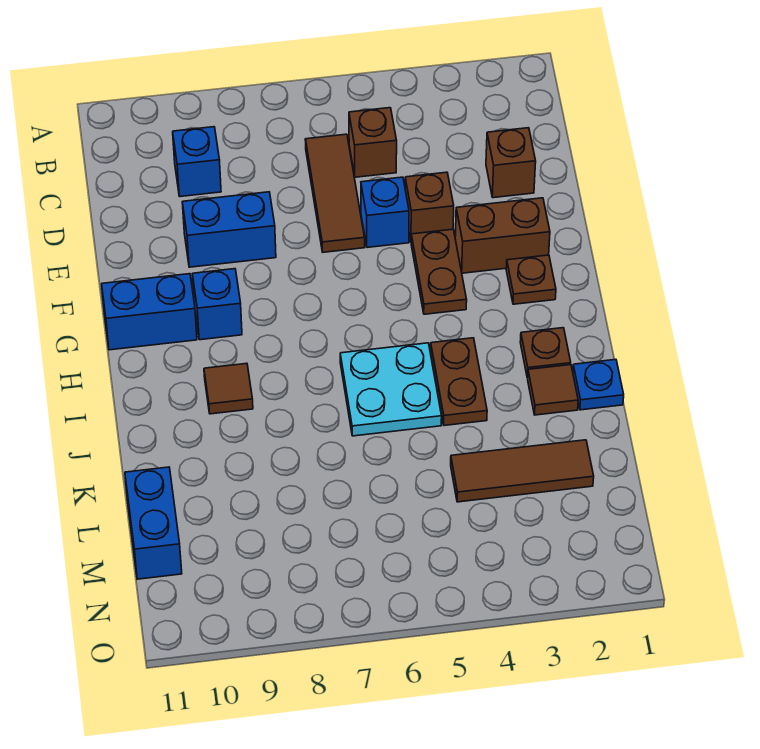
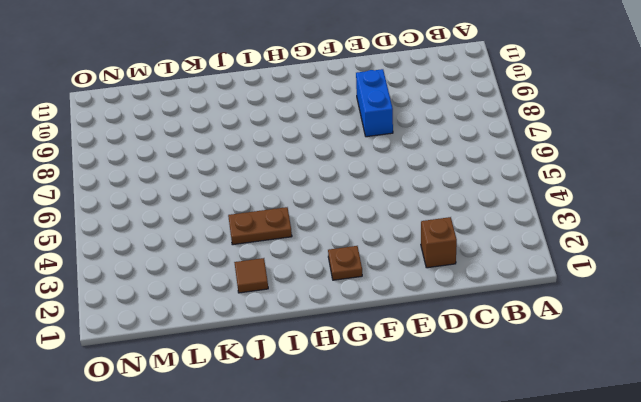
none -> brown brick C5 level 1
none -> brown tile C6:E6 level 1
none -> blue brick C9 level 1

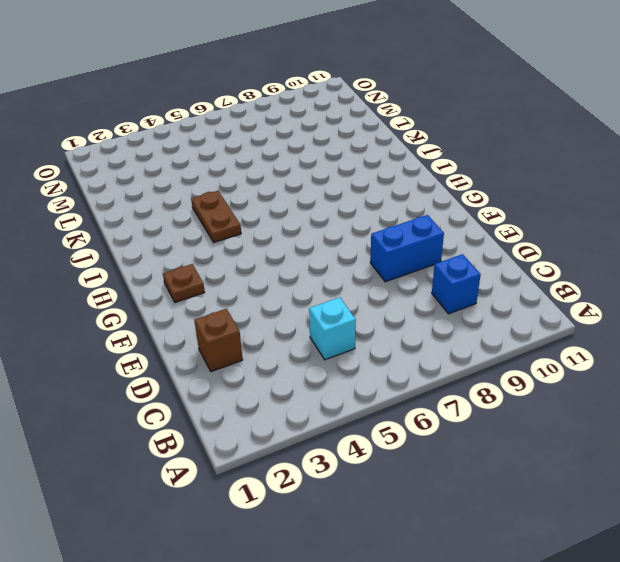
cyan brick C5 level 1 -> brown brick C5 level 1
none -> brown tile C6:E6 level 1
none -> brown brick E4 level 1
none -> blue brick E5 level 1

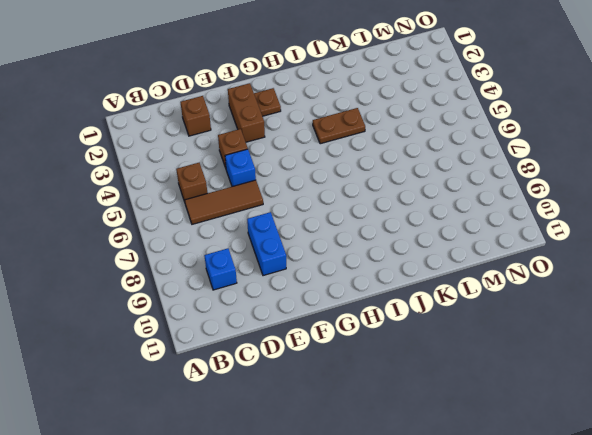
none -> brown plate F4:G4 level 1
none -> blue brick G9 level 1
none -> blue brick G10:G11 level 1

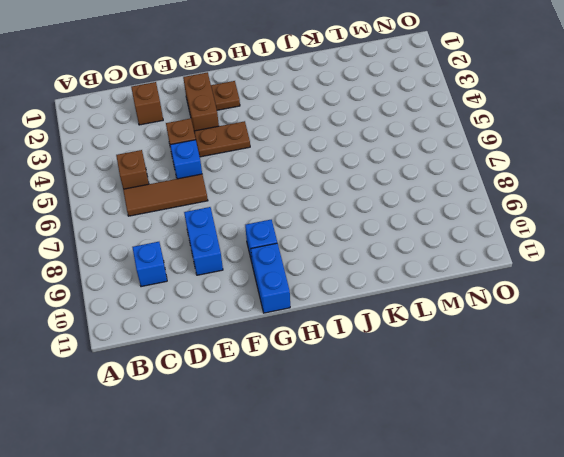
none -> brown plate I2 level 1
none -> brown plate I4:J4 level 1
none -> cyan plate I5:J6 level 1

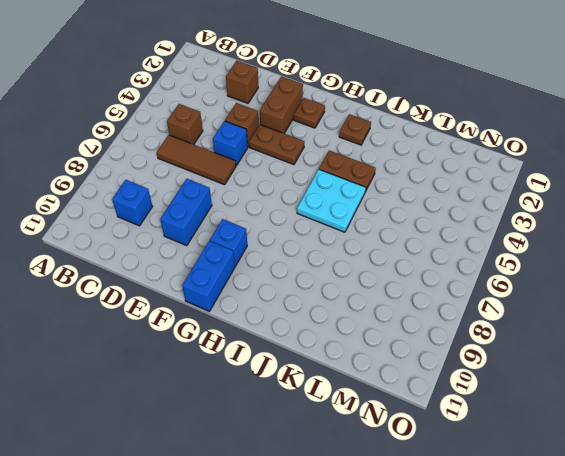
none -> brown tile I9 level 1
none -> blue plate J1 level 1
none -> brown tile J2 level 1

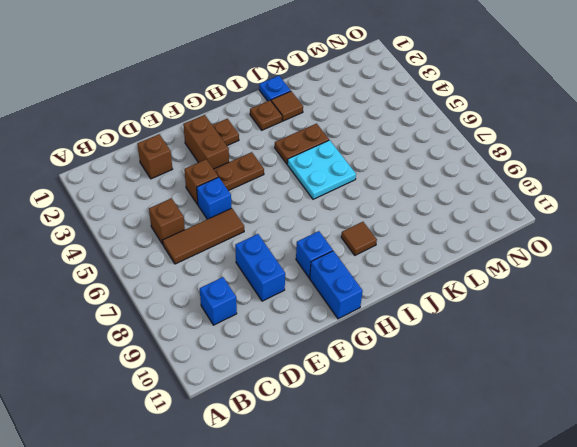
none -> brown tile L2:L4 level 1
none -> blue brick L11:M11 level 1

